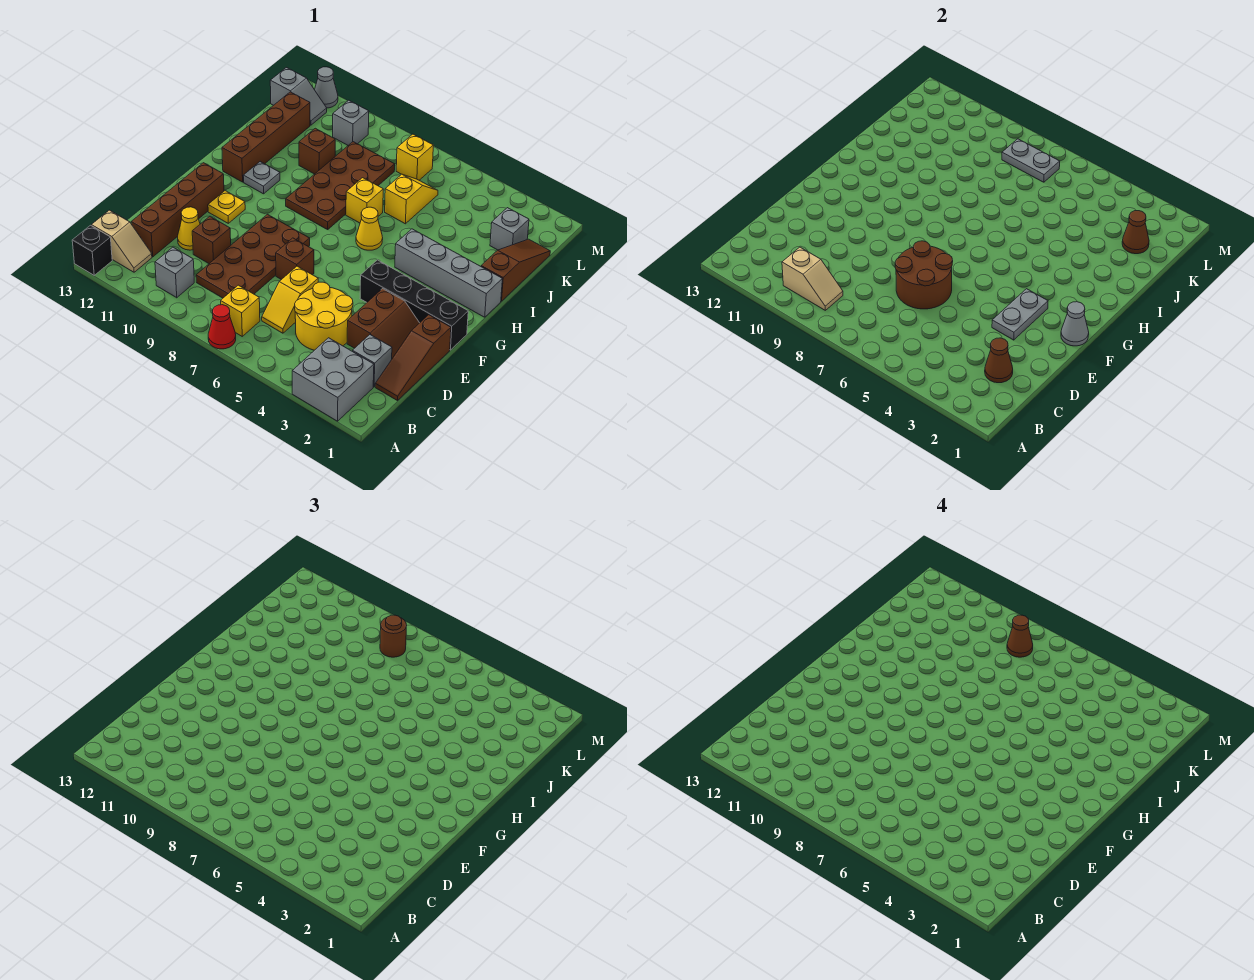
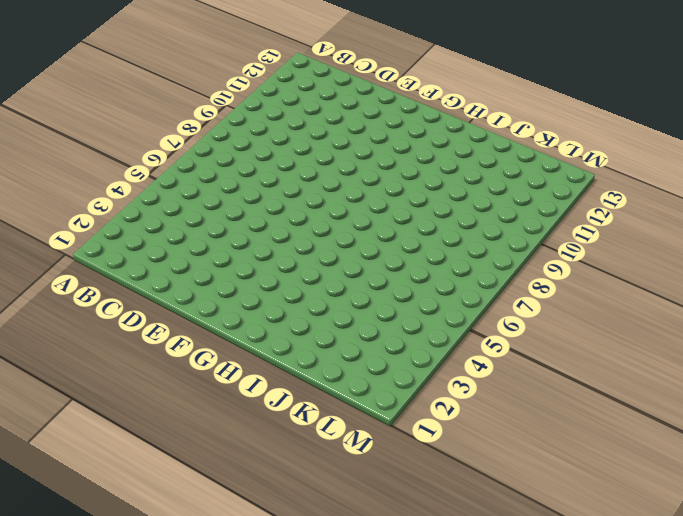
none -> grey brick A2:B3 level 1
none -> red cone A7 level 1
none -> black brick A13 level 1
none -> yellow brick B7 level 1

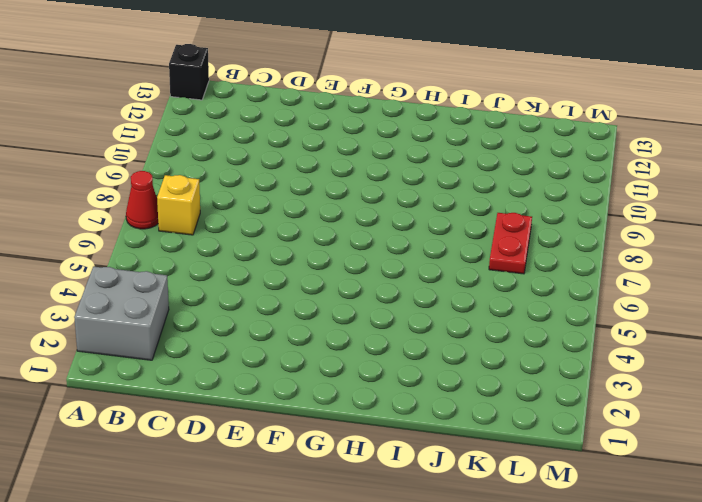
red plate K7:K8 level 1 -> brown plate H8:K9 level 1
none -> grey brick B10 level 1
none -> tan slope B12:B13 level 1 top 13
none -> brown slope C1:E1 level 1 top E
none -> grey brick C2 level 1

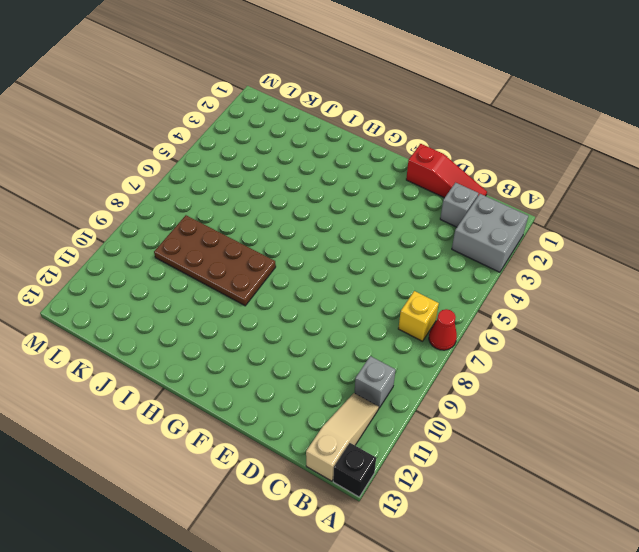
tan slope B11:B13 level 1 top 13 -> tan slope B12:B13 level 1 top 13
red slope C1:E1 level 1 top E -> brown slope C1:E1 level 1 top E
none -> yellow round brick C4:D5 level 1
none -> yellow slope C6:D6 level 1 top D
none -> brown plate C8:F9 level 1
none -> brown brick C12:F12 level 1

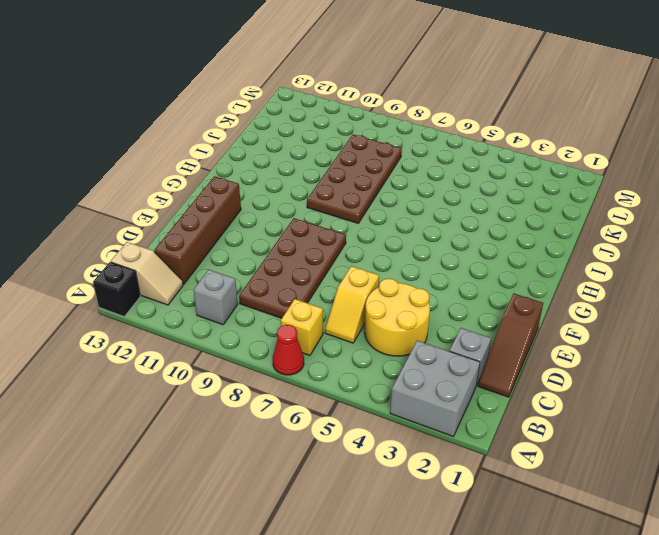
none -> brown slope D2:E3 level 1 top 3
none -> brown brick D10 level 1
none -> yellow cone D11 level 1
none -> brown brick E7 level 1

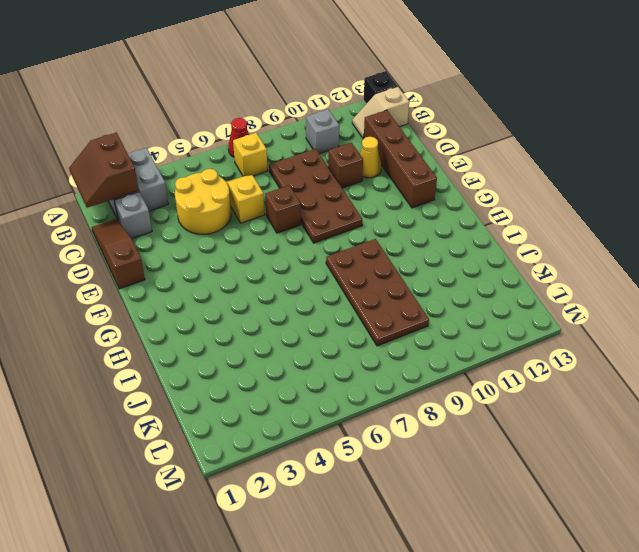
brown slope A1:B2 level 2 top 2 -> brown slope D2:E3 level 1 top 3
none -> black brick F1:F4 level 1
none -> yellow plate F11 level 1
none -> grey brick H1:H4 level 1
none -> yellow cone H6 level 1

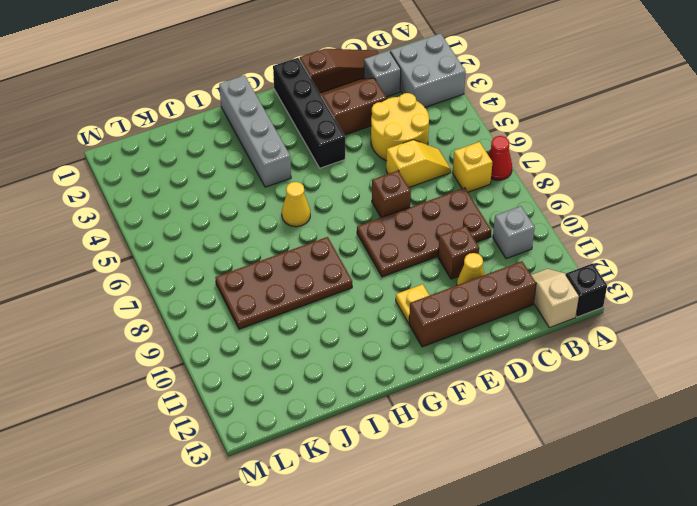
none -> grey plate H11 level 1
none -> brown brick H12:K12 level 1
none -> brown slope I1:K1 level 1 top I
none -> yellow brick I7 level 1

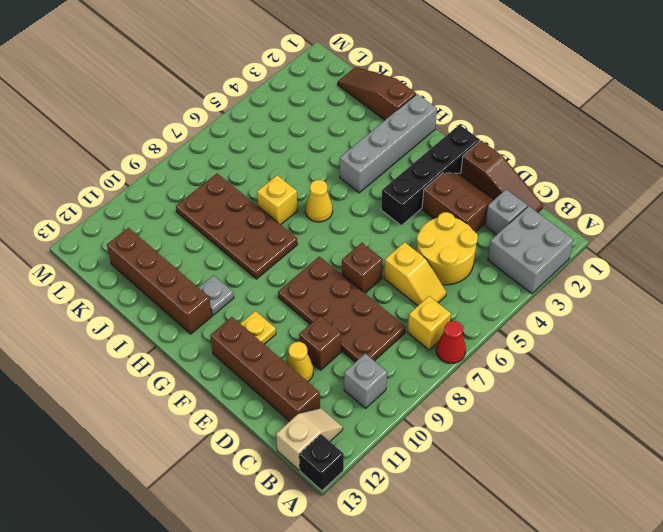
none -> yellow slope J6:K6 level 1 top J
none -> brown brick J10 level 1
none -> grey brick K2 level 1
none -> yellow brick L7 level 1

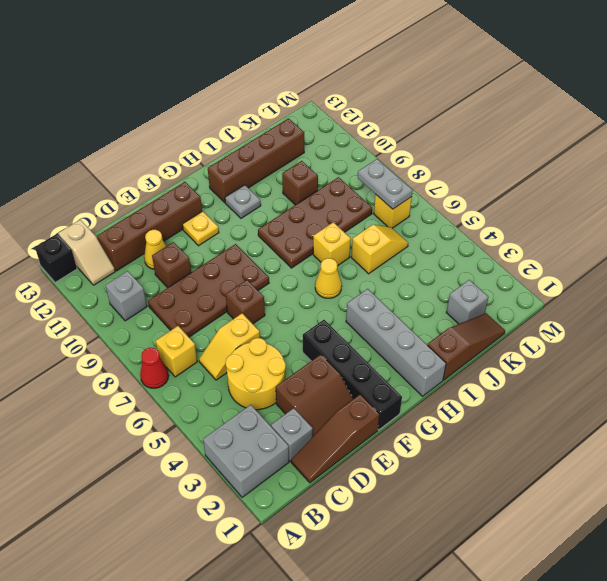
none -> grey brick L10 level 1
none -> grey slope L12:L13 level 1 top 13
none -> grey cone M12 level 1
none -> tan slope B9:B10 level 2 top 10

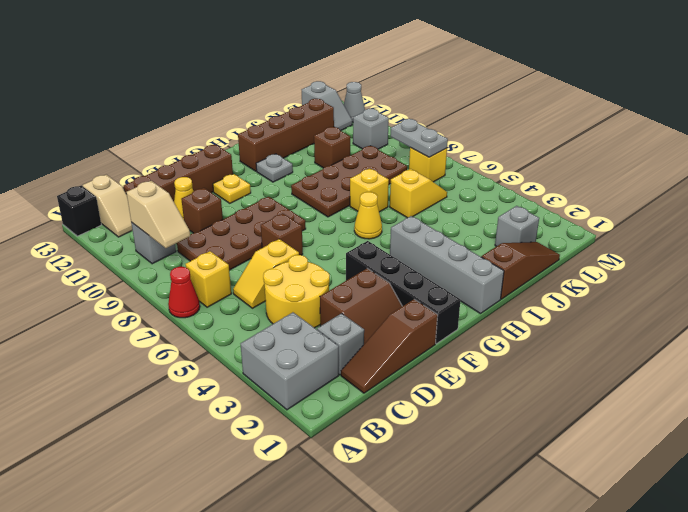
none -> brown cone C2 level 2
none -> brown round brick D6:E7 level 2
none -> grey plate E3:F3 level 2
none -> grey cone F1 level 2

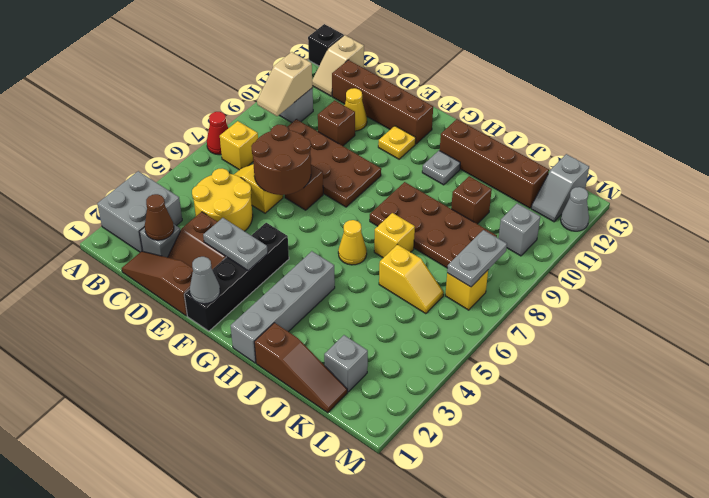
none -> brown cone K2 level 2
none -> brown round brick L8 level 3
none -> brown cone L8 level 4

